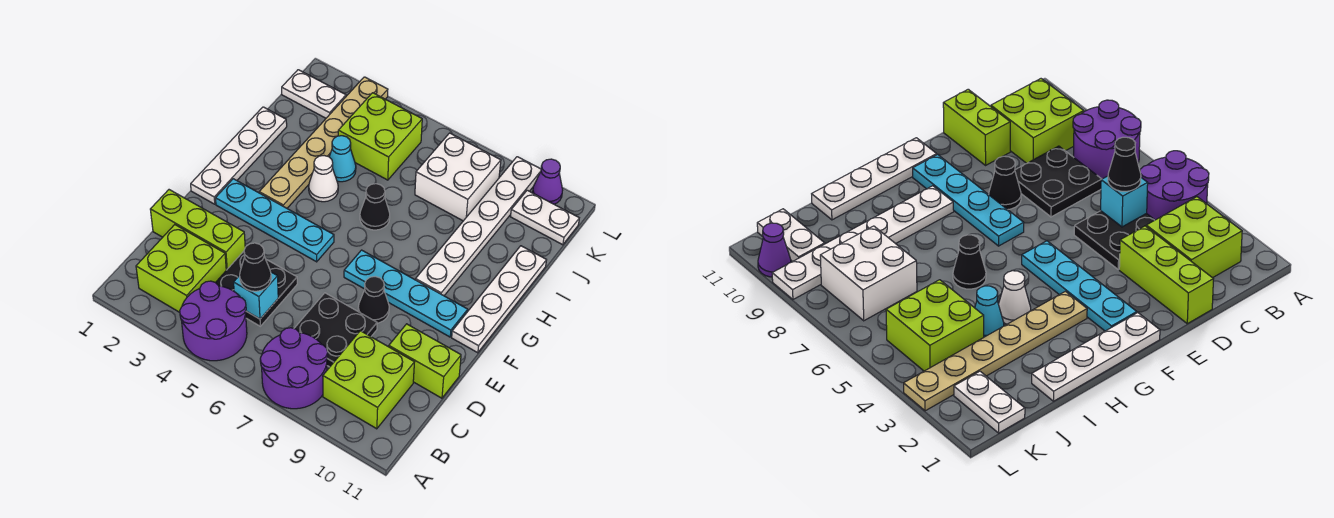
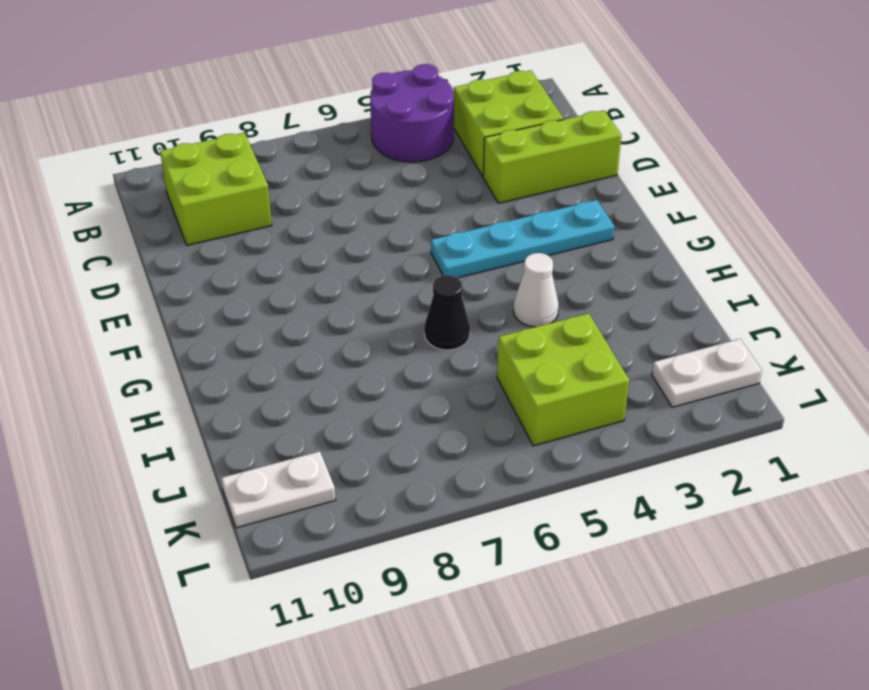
none -> purple round brick A7:B8 level 1
none -> black plate C4:D5 level 1
none -> black plate C7:D8 level 1

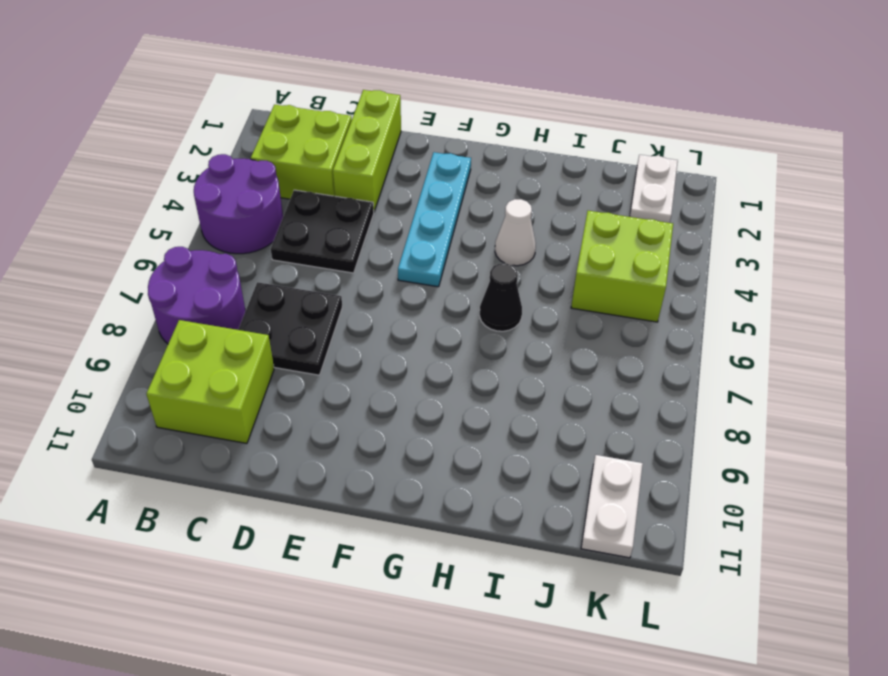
none -> lime brick D10:D11 level 1
none -> black cone E8 level 1
none -> white plate F1:I1 level 1

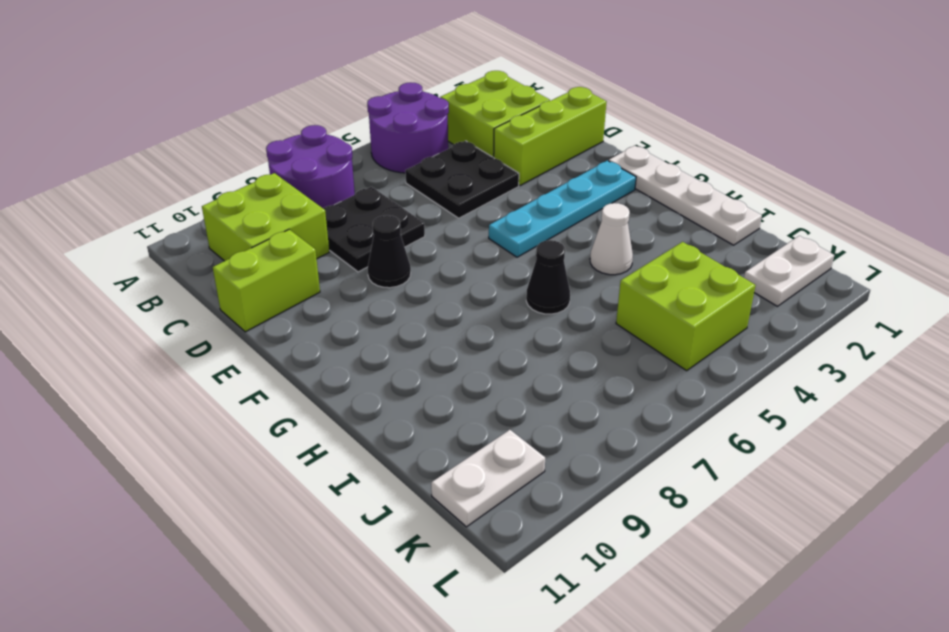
none -> cyan plate F7:F10 level 1
none -> white plate F11:I11 level 1
none -> tan plate G3:L3 level 1

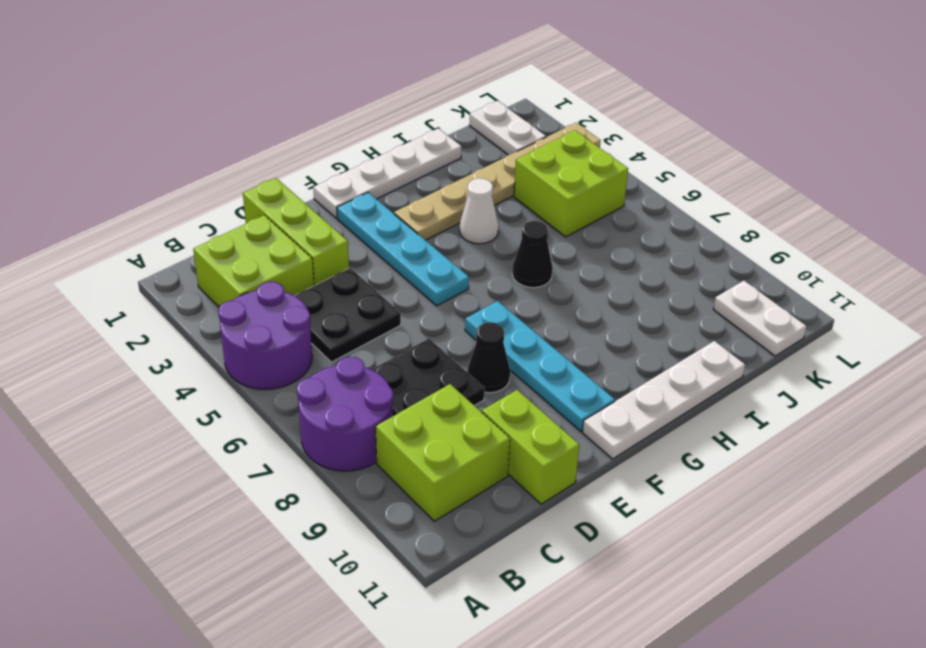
none -> white plate G9:L9 level 1
none -> cyan cone I4 level 1
none -> white brick J7:K8 level 1

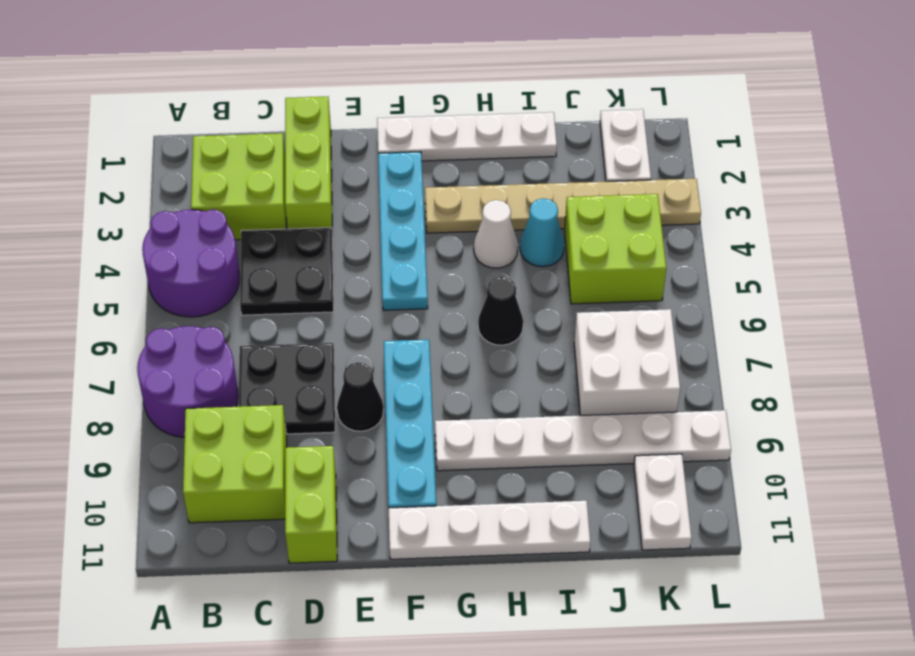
none -> purple cone L10 level 1
none -> cyan brick C5 level 2
none -> black cone C5 level 3

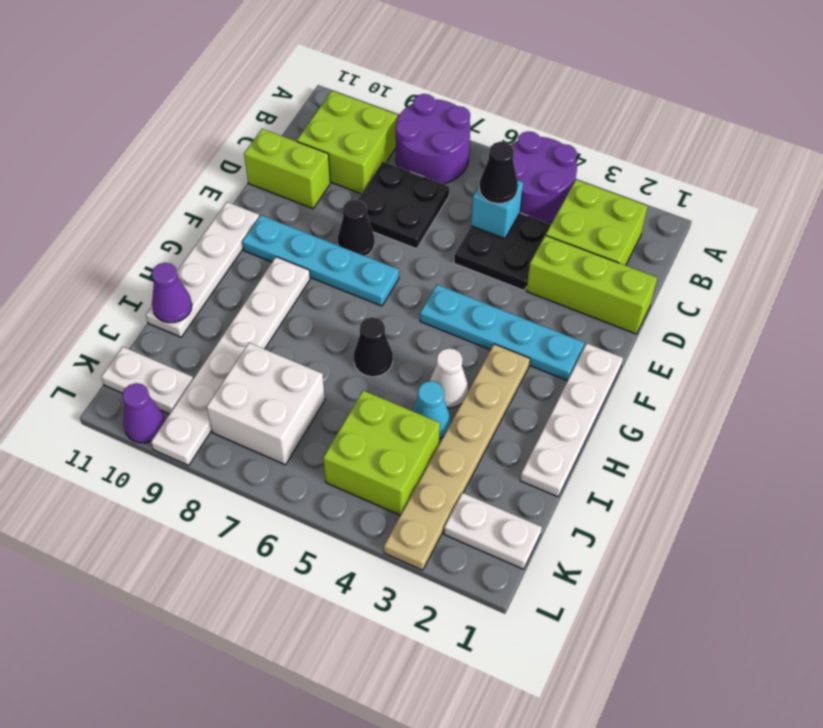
purple cone I11 level 2 -> none

